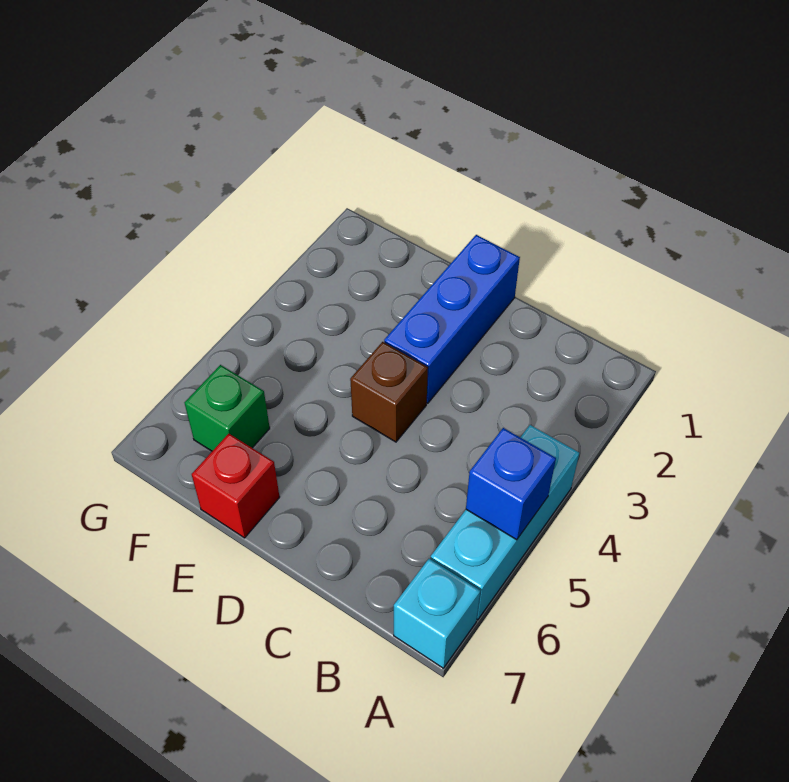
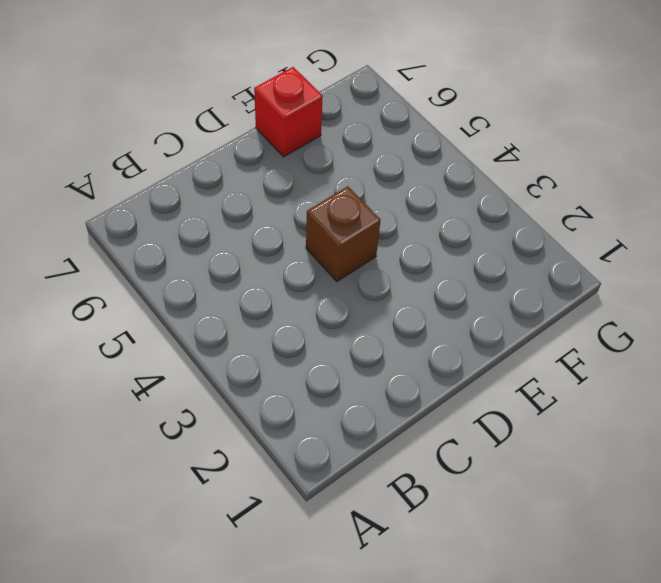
none -> cyan brick A4:A6 level 1
none -> cyan brick A7 level 1

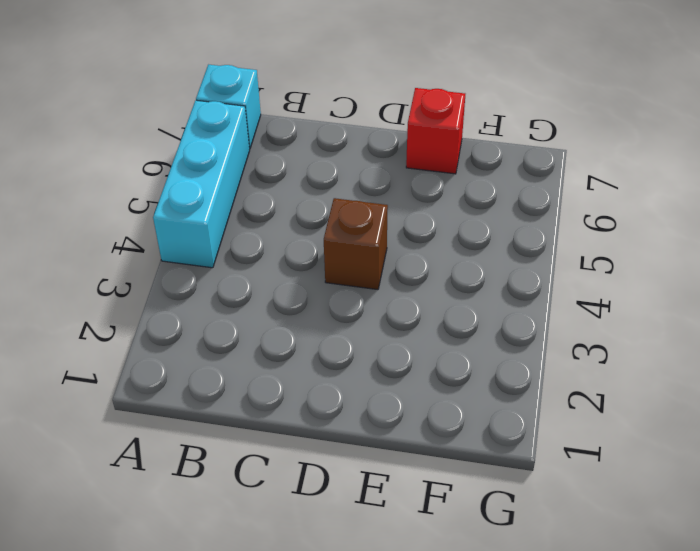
none -> blue brick D1:D3 level 1
none -> green brick F6 level 1

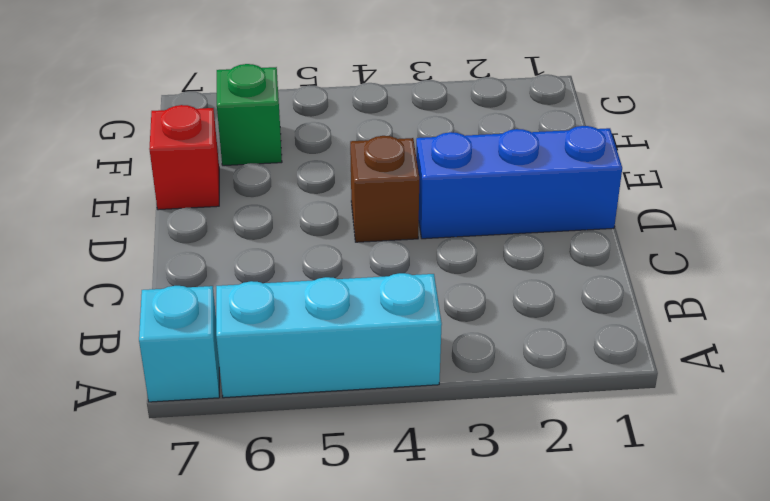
none -> blue brick A5 level 2

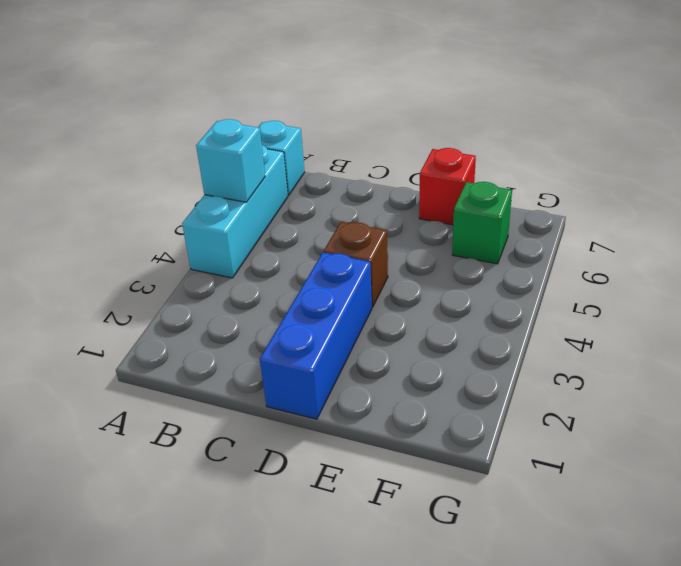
cyan brick A5 level 2 -> blue brick A5 level 2

